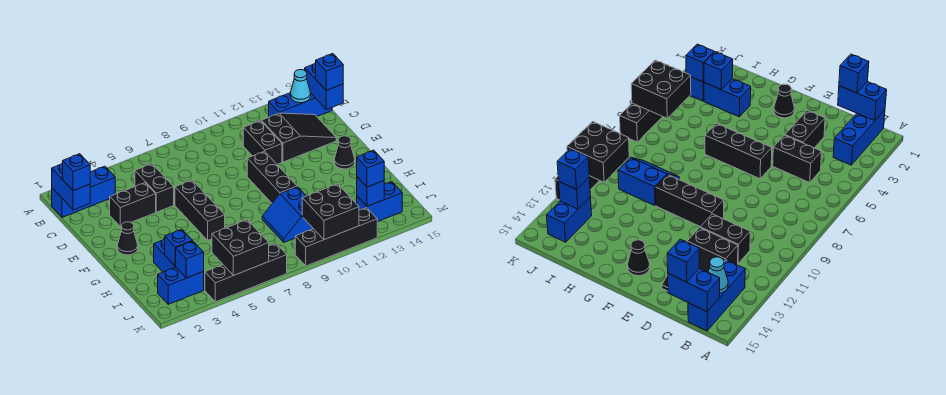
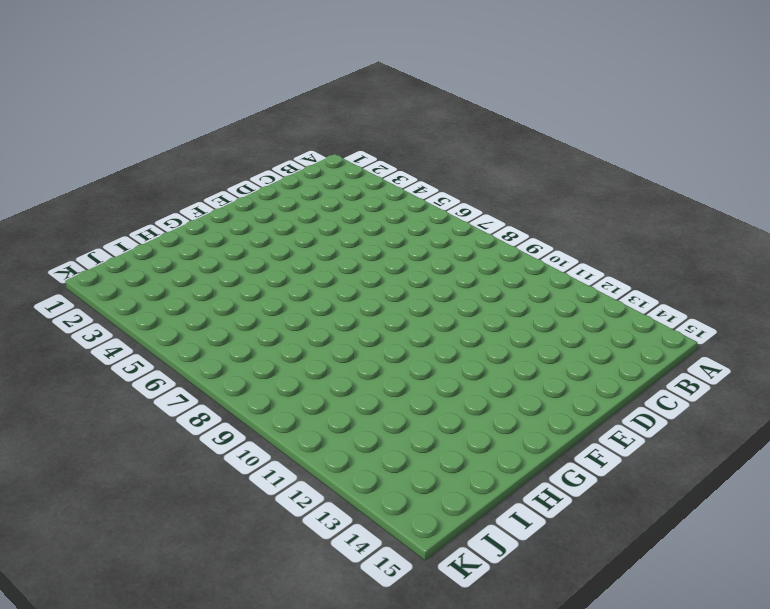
none -> blue brick B1:B3 level 1
none -> blue brick B13:B15 level 1
none -> black brick C5:D5 level 1

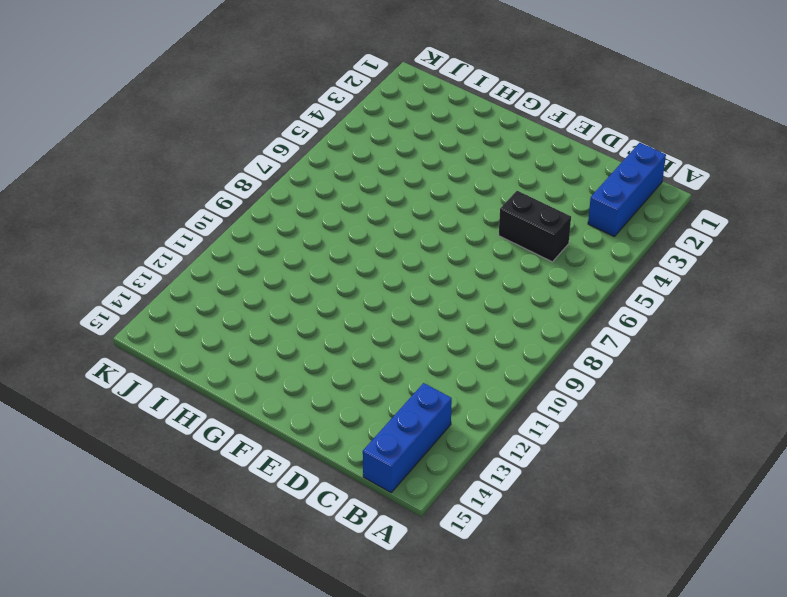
none -> black brick C11:D11 level 1
none -> black slope C12:D14 level 1 top 12
none -> black brick D3:D4 level 1

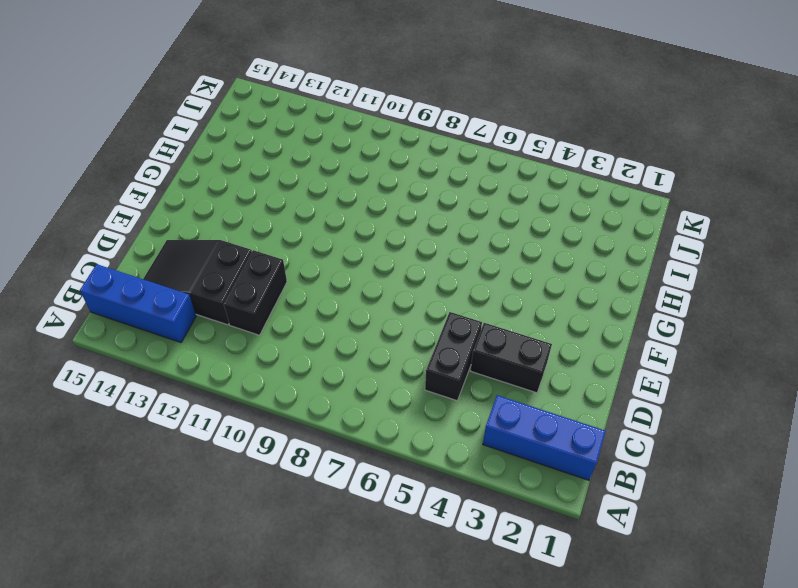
none -> black brick E6:G6 level 1
none -> black brick E10:G10 level 1
none -> black cone F2 level 1

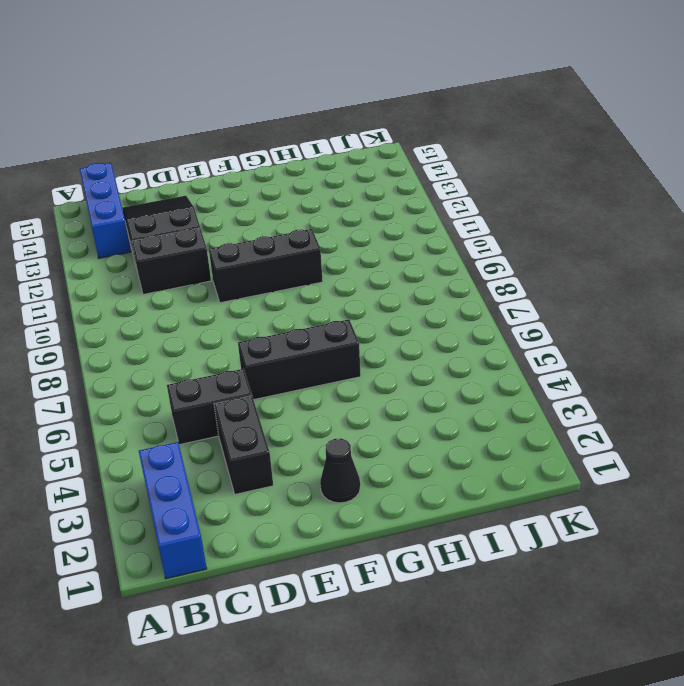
none -> black cone F14 level 1
none -> blue brick H3:I3 level 1
none -> blue slope H9:I10 level 1 top 10

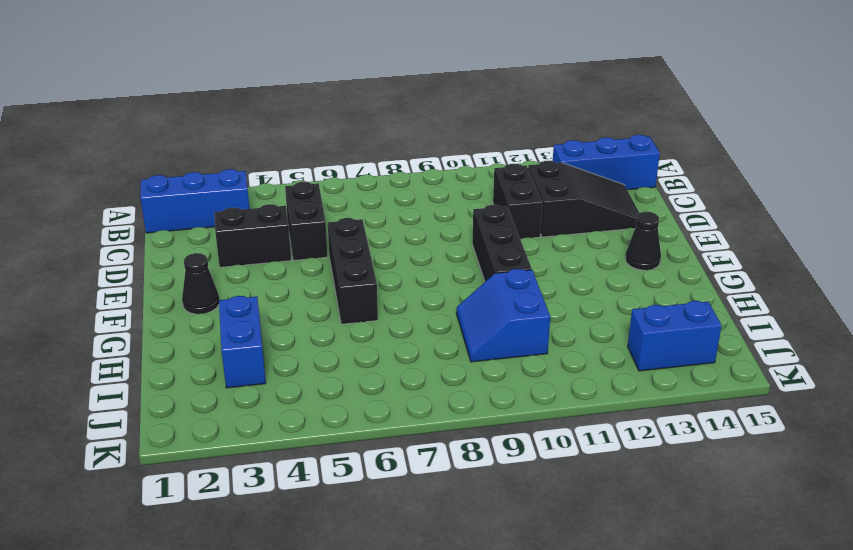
none -> blue brick J2:J3 level 1
none -> black brick K4:K7 level 1
none -> black brick K9:K12 level 1

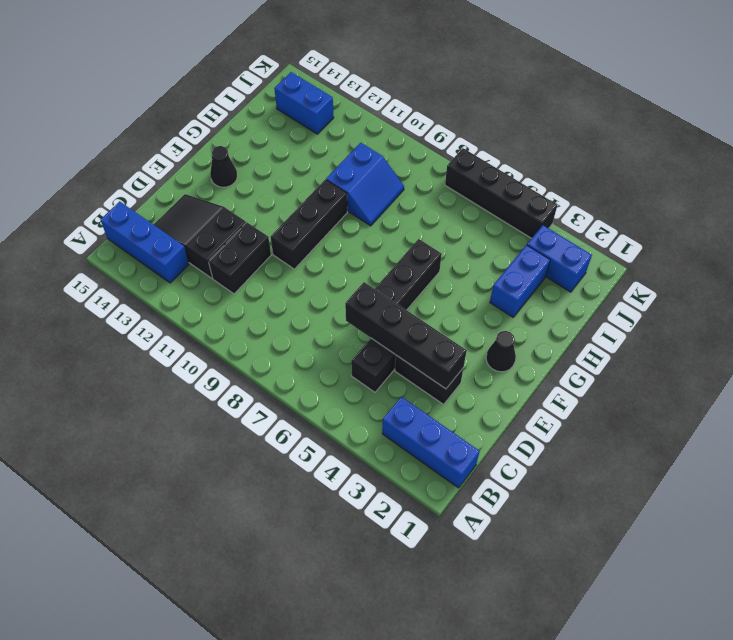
black brick D3:D6 level 2 -> black brick K9:K12 level 1
none -> blue brick B1:C1 level 2
none -> cyan cone B14 level 2
none -> blue brick B15:C15 level 2

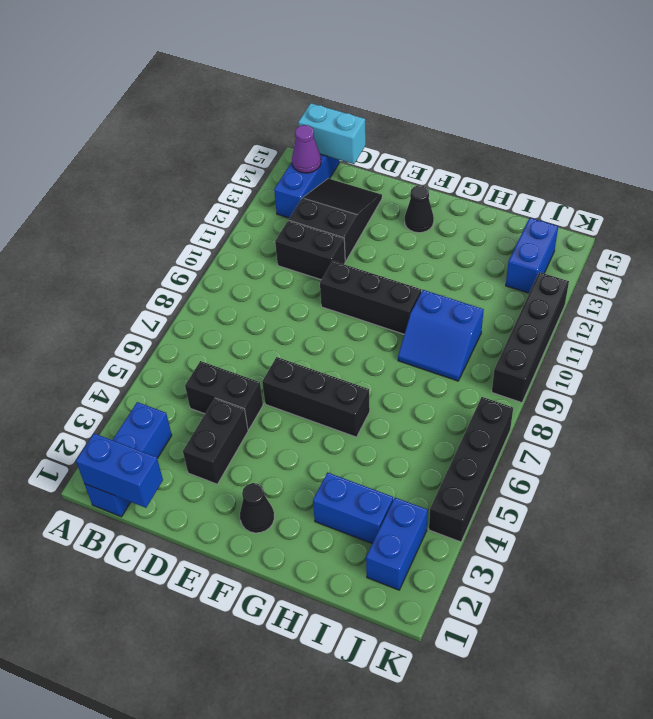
purple cone B14 level 2 -> cyan cone B14 level 2
cyan brick B15:C15 level 2 -> blue brick B15:C15 level 2
none -> blue brick I3 level 2
none -> blue brick J3 level 2
none -> black brick J5:K6 level 2

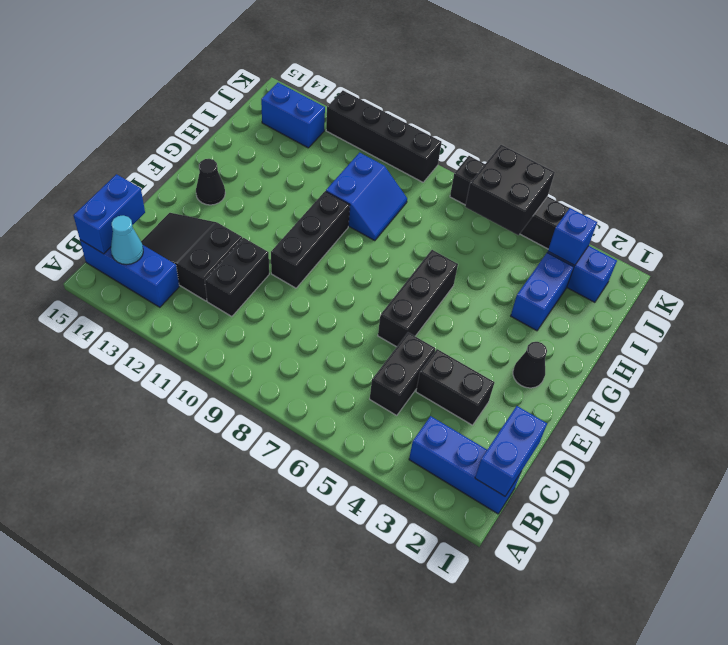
none -> blue brick I3 level 2
none -> black brick J10:K11 level 2
none -> blue brick J13 level 2

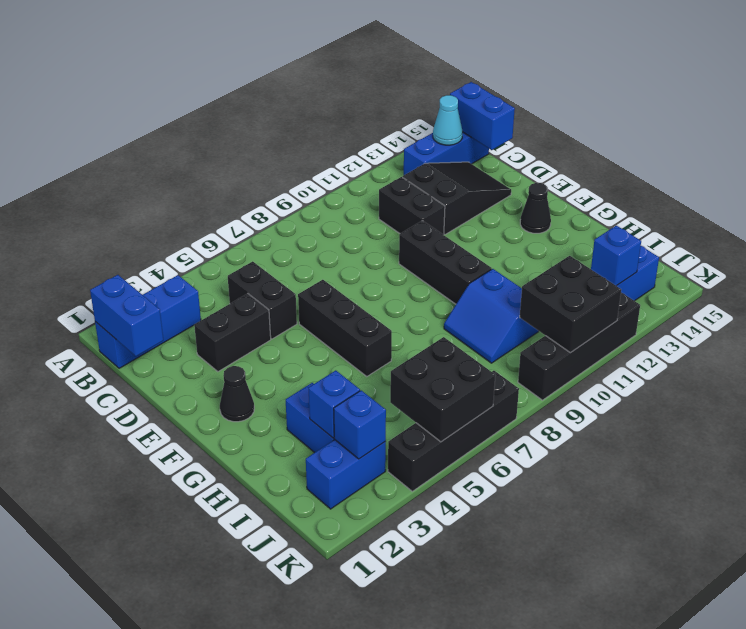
none -> blue brick C1 level 3
none -> blue brick C15 level 3
none -> blue brick J13 level 3

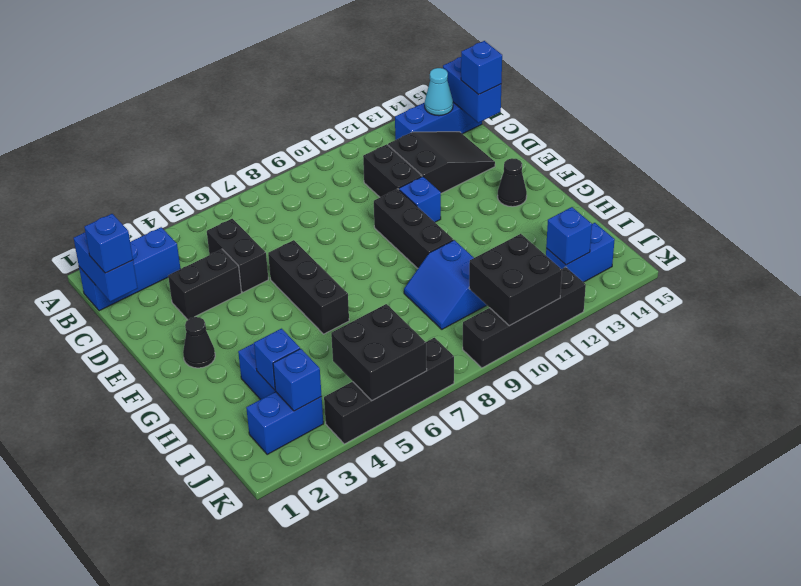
blue brick E11 level 1 -> blue brick J13 level 3

